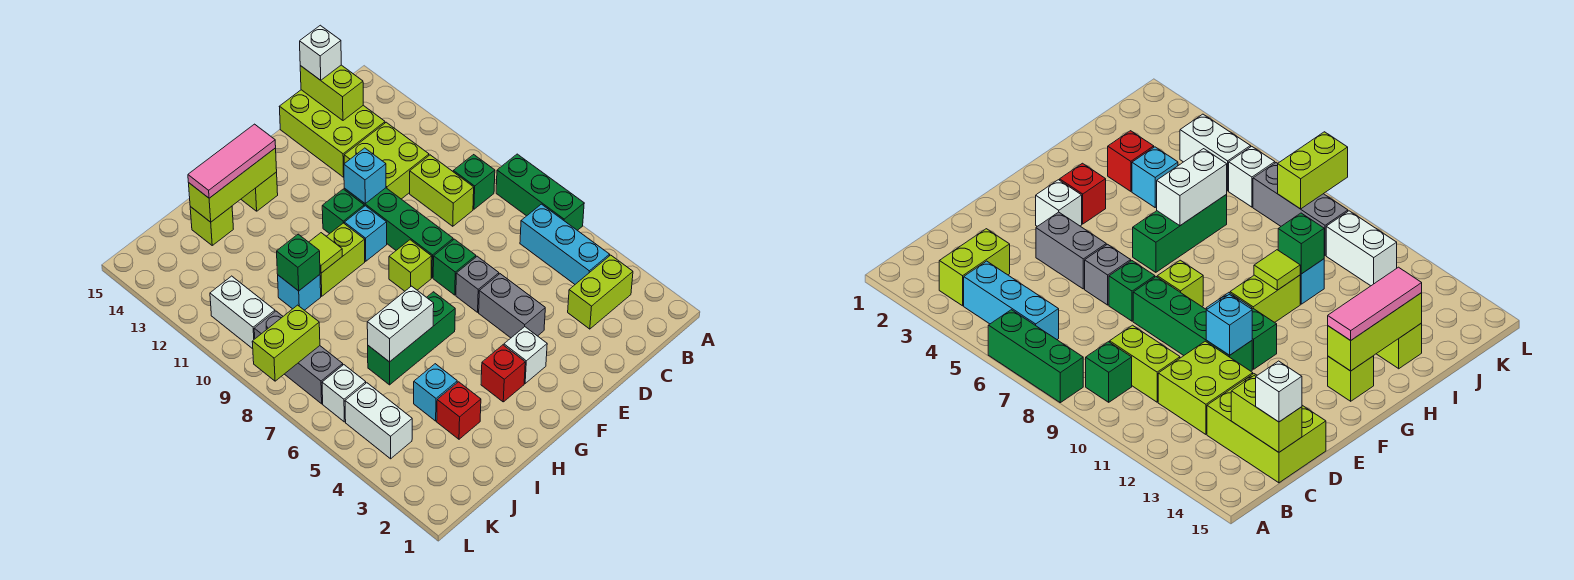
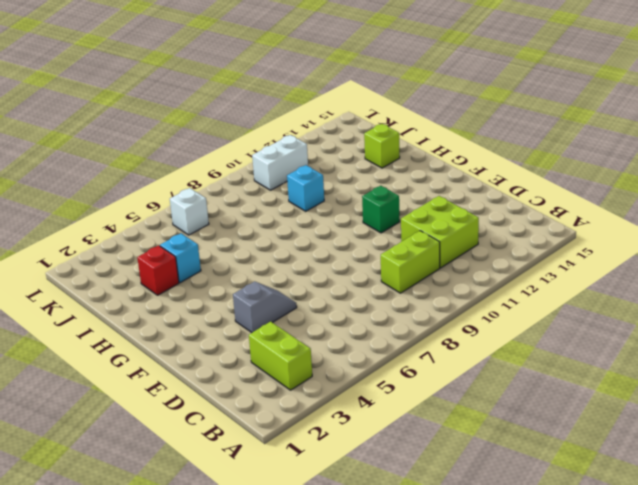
grey slope E4:E5 level 1 top 4 -> grey brick E4:E5 level 1
none -> green brick A6:A8 level 1
none -> cyan brick B4:B6 level 1
none -> green brick B9 level 1
none -> lime brick C13:D15 level 1

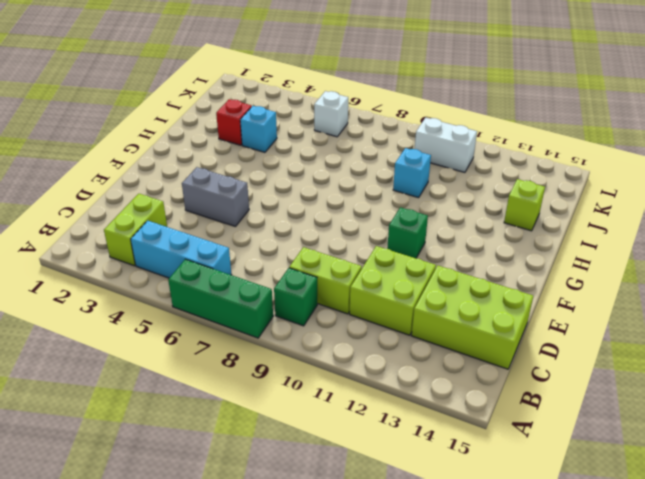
none -> grey brick E6 level 1
none -> green brick E7 level 1
none -> green brick E8:E11 level 1
none -> white brick F3 level 1

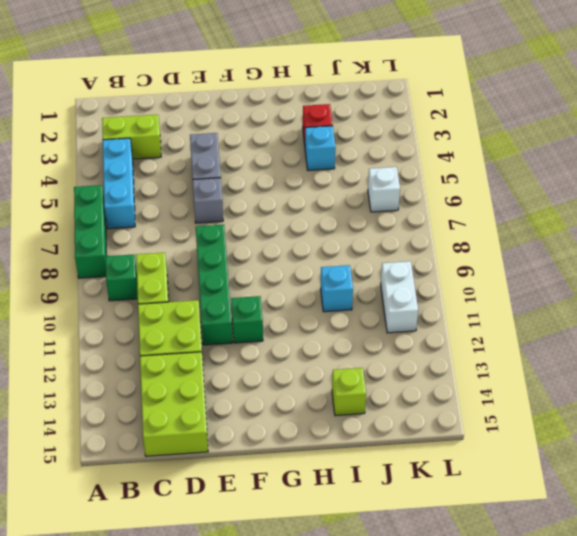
none -> green brick E7 level 1
none -> white brick F3 level 1
none -> lime brick F8 level 1
none -> cyan brick F10 level 1

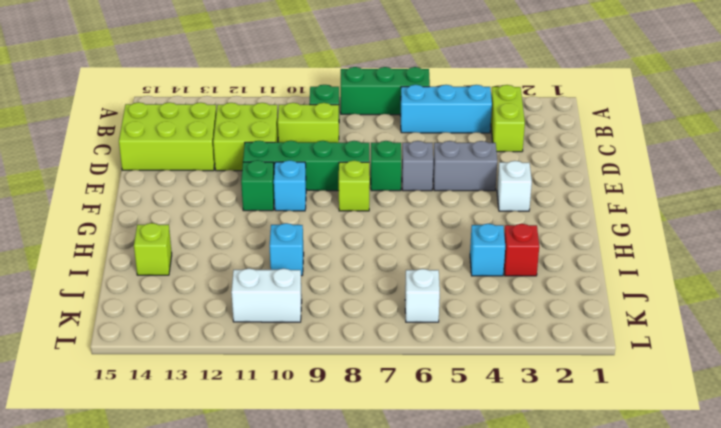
none -> red brick G3 level 1
none -> green brick G6:I6 level 1
none -> lime brick G10:H10 level 1
none -> lime brick G14 level 1

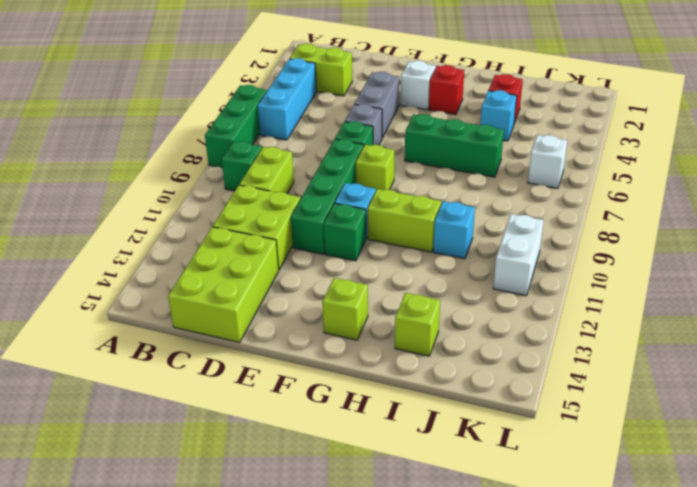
none -> white brick K4:K5 level 1
none -> grey brick K7:K9 level 1
none -> lime brick C14:C15 level 2
none -> cyan brick E11 level 2

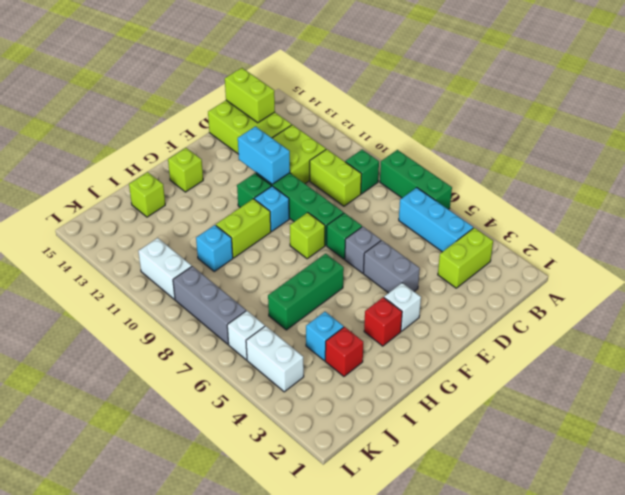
cyan brick E11:E12 level 2 -> cyan brick E11 level 2
none -> lime brick G14:I14 level 2
none -> white brick H6:I6 level 2
none -> lime tile H10 level 2
none -> green brick I10 level 2

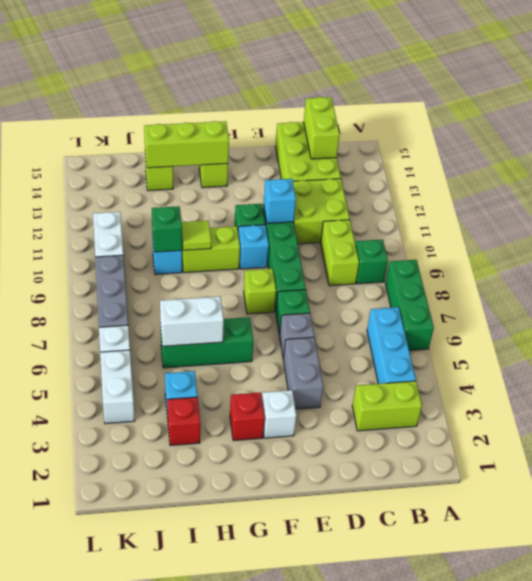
none -> lime brick K8:L8 level 2
none -> white brick C15 level 3
none -> pink tile G14:I14 level 3

